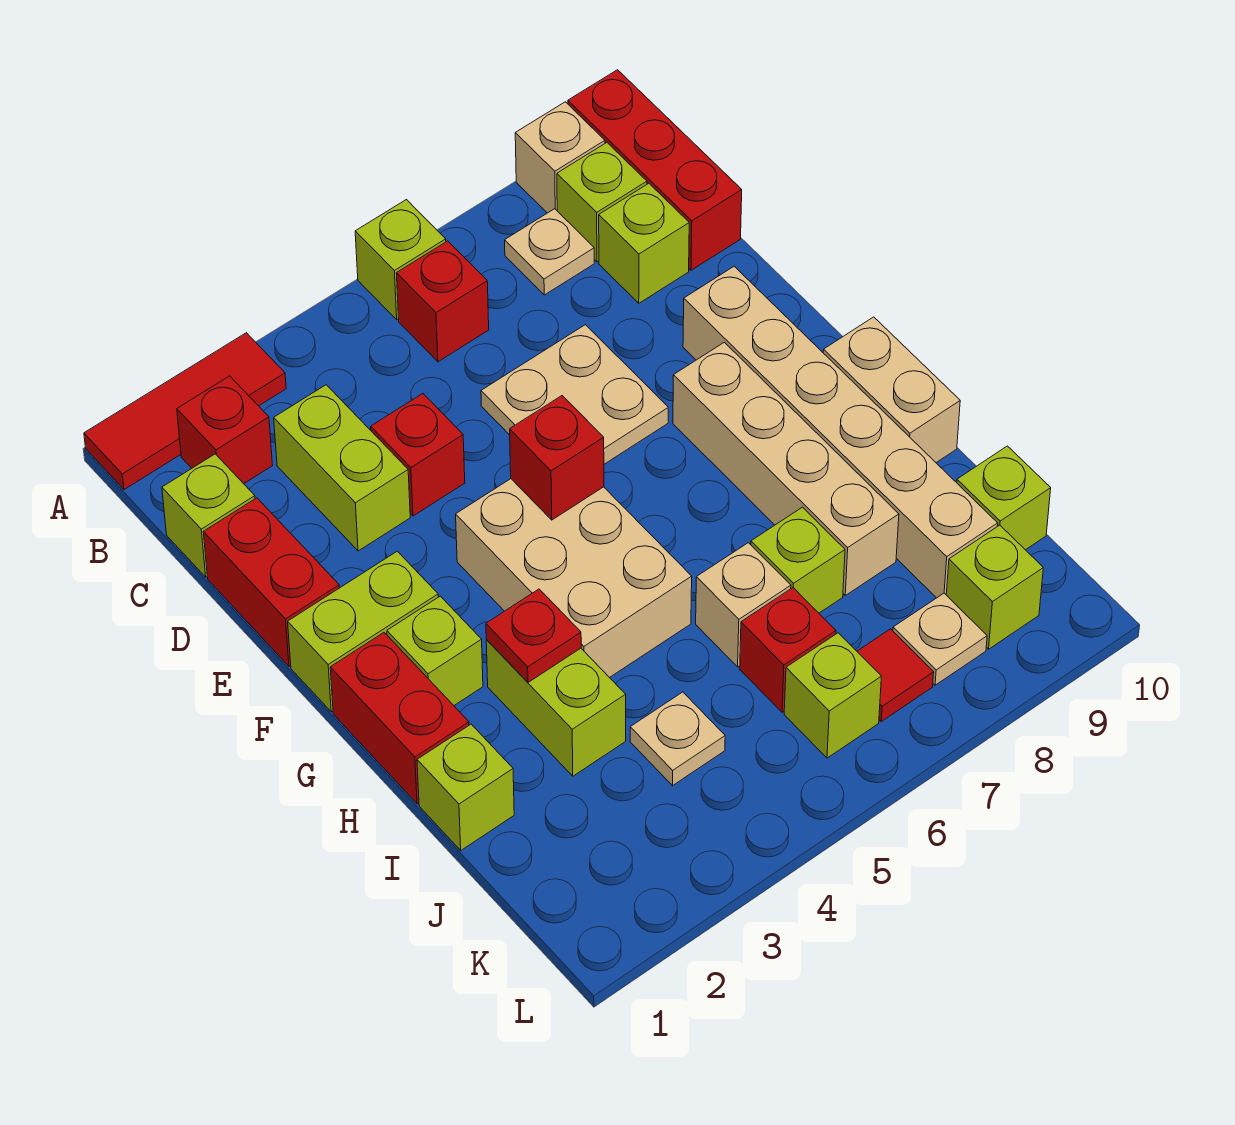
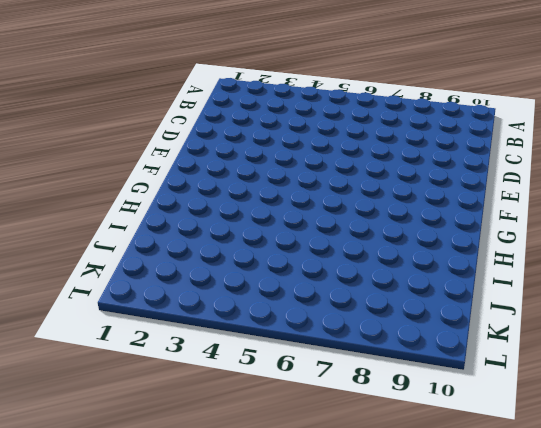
none -> red tile A1:A3 level 1
none -> lime brick A6 level 1
none -> tan brick A9 level 1
none -> red brick A10:C10 level 1

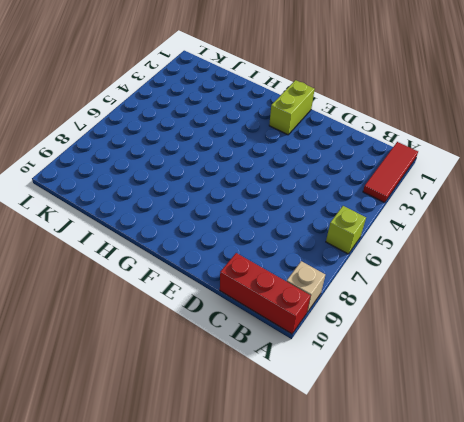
none -> red brick B2 level 1
none -> red brick B6 level 1
none -> tan plate B8 level 1
none -> lime brick B9 level 1

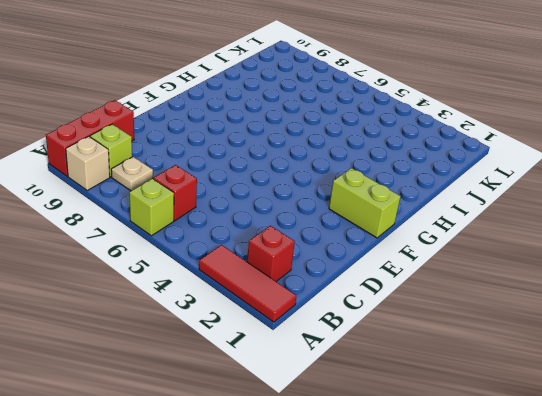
none -> lime brick C1 level 1
none -> lime brick C3:D3 level 1
none -> lime brick C9 level 1
none -> red brick D1:E1 level 1

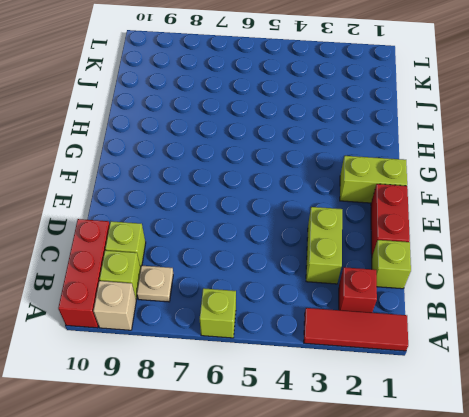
none -> red brick B6 level 1
none -> red brick D4 level 1
none -> tan plate D6:E7 level 1
none -> tan brick E9:J9 level 1

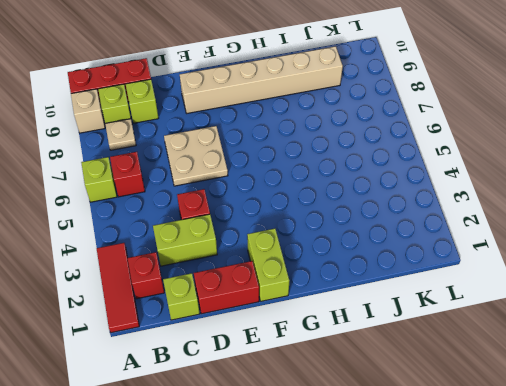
none -> tan brick F4:H5 level 1
none -> tan brick F8:I8 level 1
none -> red brick G1:H1 level 1
none -> lime brick G2 level 1

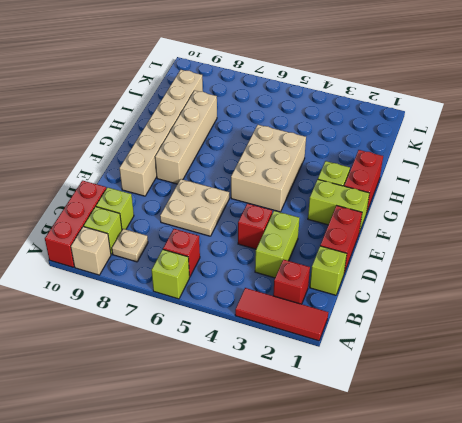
none -> tan brick G10:H10 level 1
none -> lime brick H3:I3 level 1
none -> lime brick I1 level 1
none -> tan brick I6 level 1

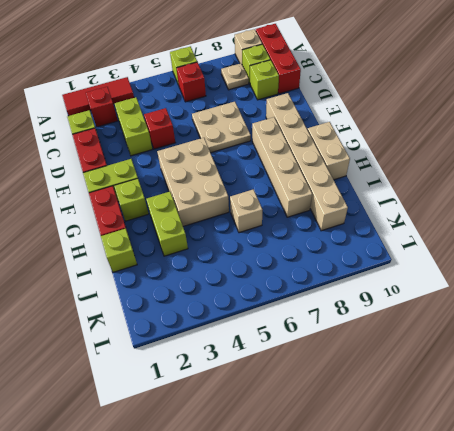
none -> lime brick I7 level 1
none -> tan plate J4 level 1
none -> red brick J6 level 1
none -> lime brick J10 level 1

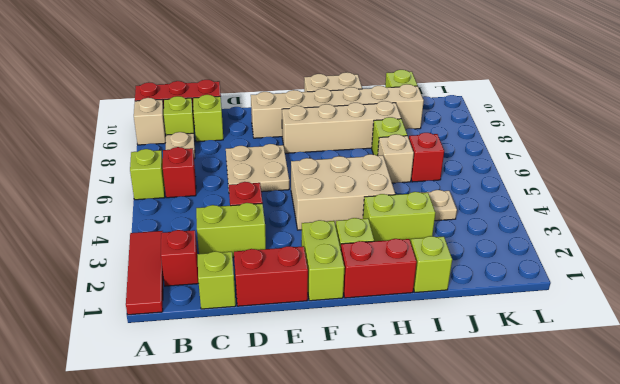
none -> lime brick K6 level 1
none -> red tile K7 level 1
none -> tan plate K8 level 1
none -> lime brick K9 level 1

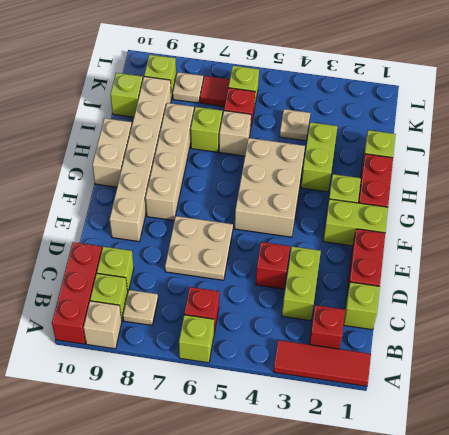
none -> red brick F5 level 2
none -> red plate H3 level 2

